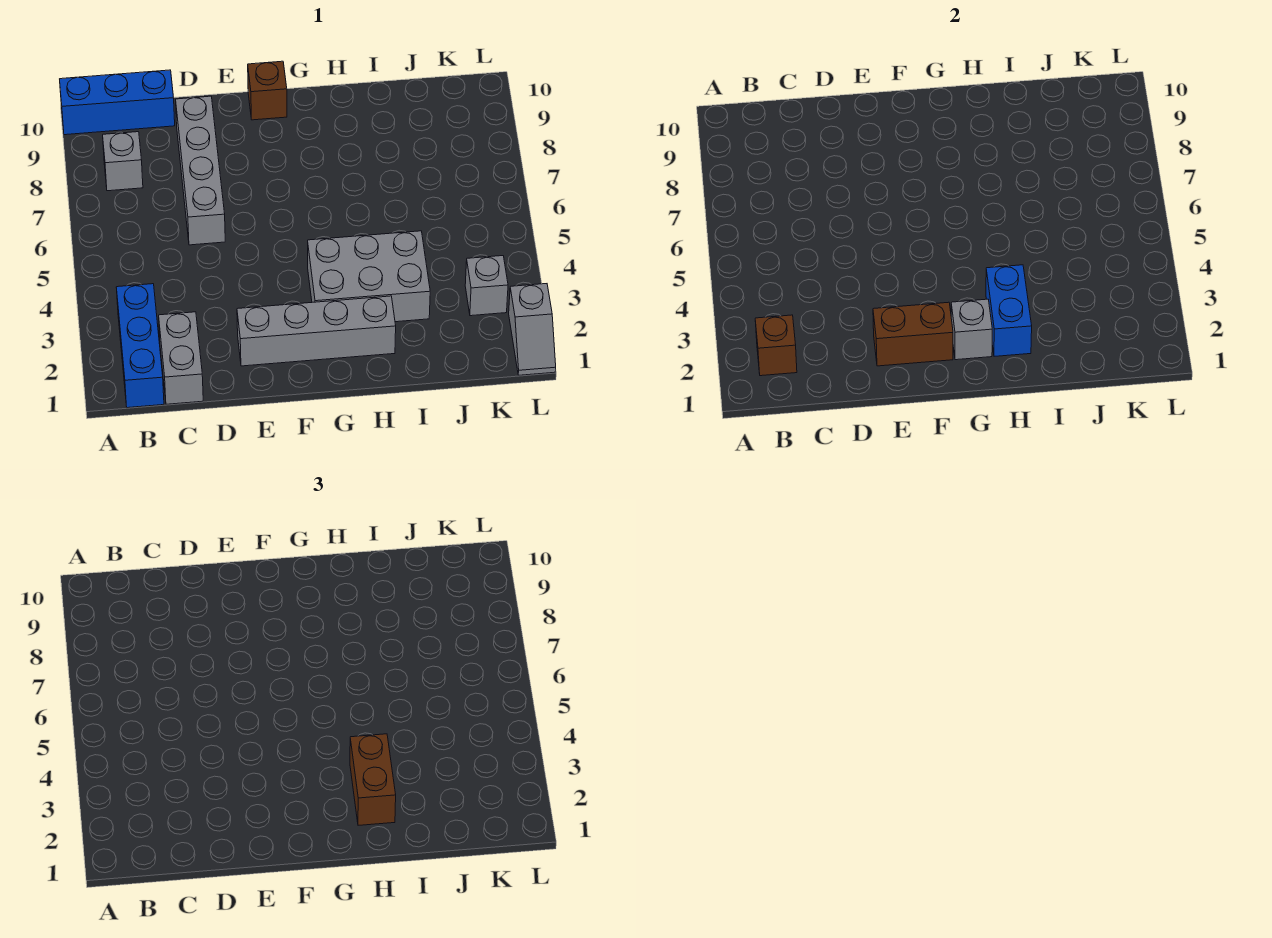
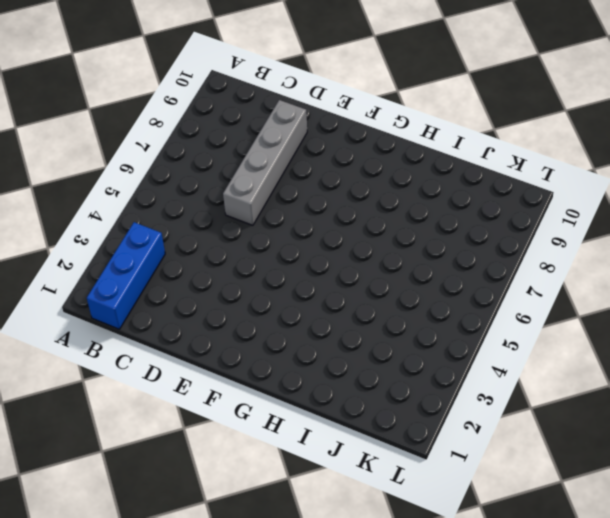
none -> blue brick A10:C10 level 1
none -> grey brick B8 level 1
none -> grey brick C1:C2 level 1

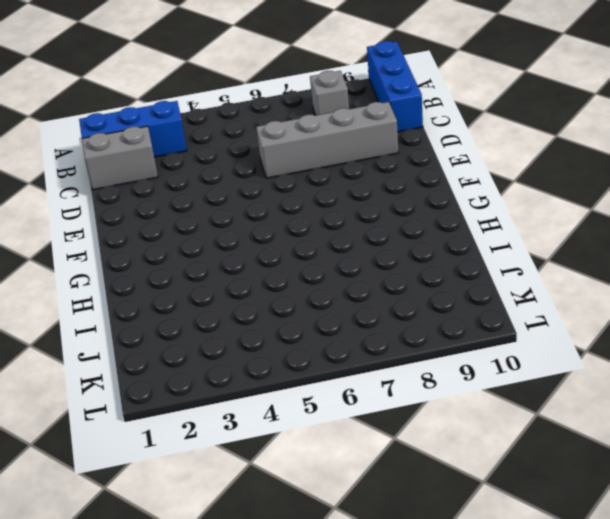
none -> grey brick E2:H2 level 1
none -> brown brick F10 level 1
none -> grey brick G3:I4 level 1

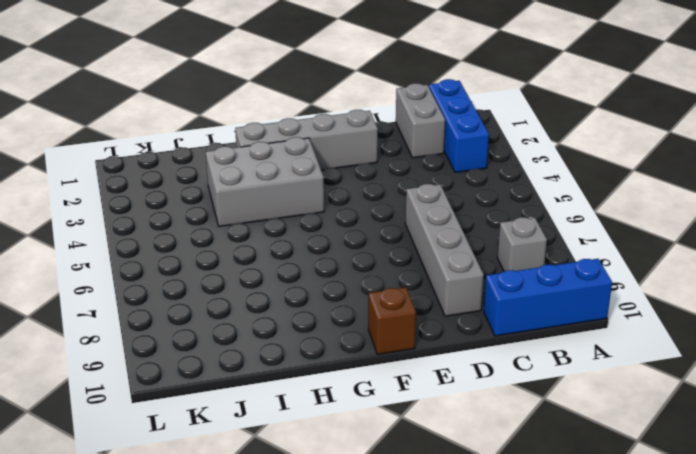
none -> grey brick K3 level 1
none -> grey slope L1:L2 level 1 top 2
none -> brown brick B2 level 2

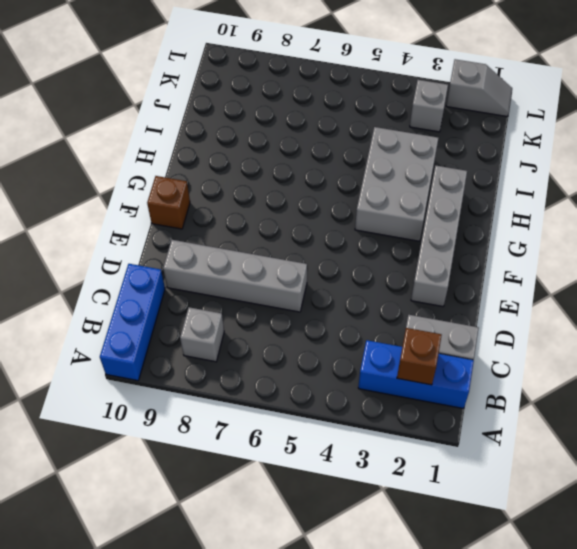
none -> brown brick E2:F2 level 2
none -> grey brick G2 level 2
none -> blue brick H2:H3 level 2

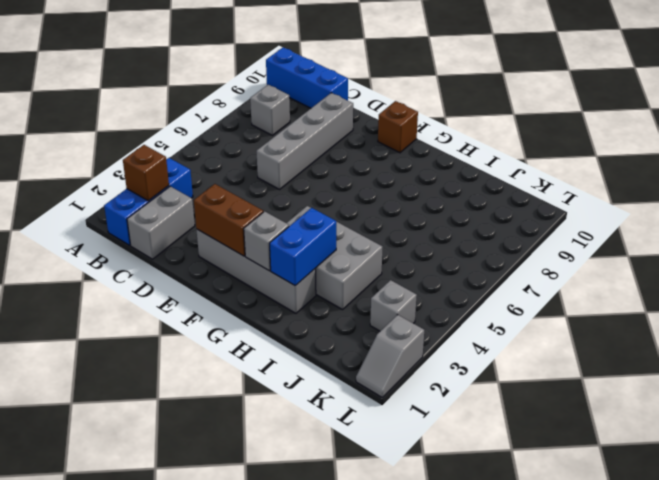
none -> brown brick H2:H3 level 3

